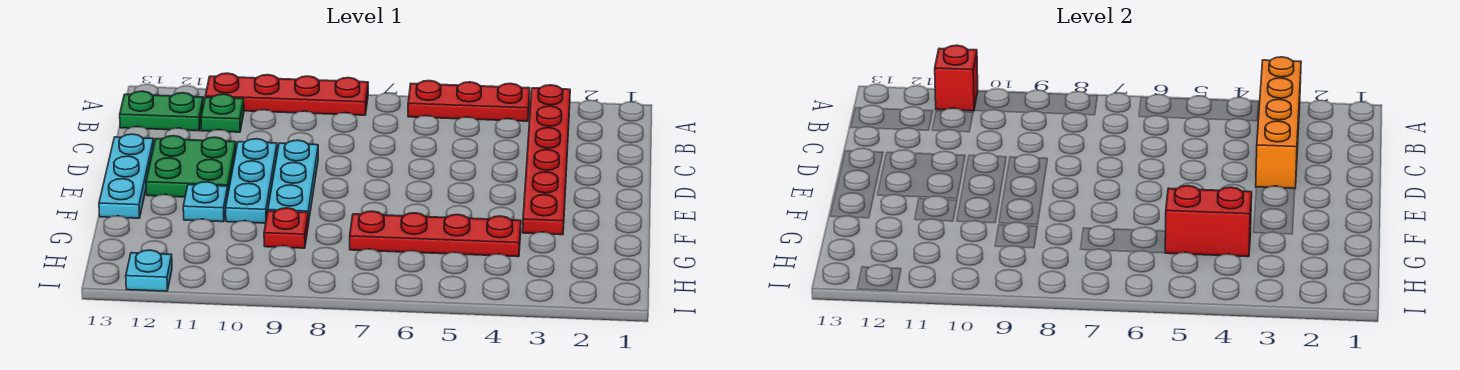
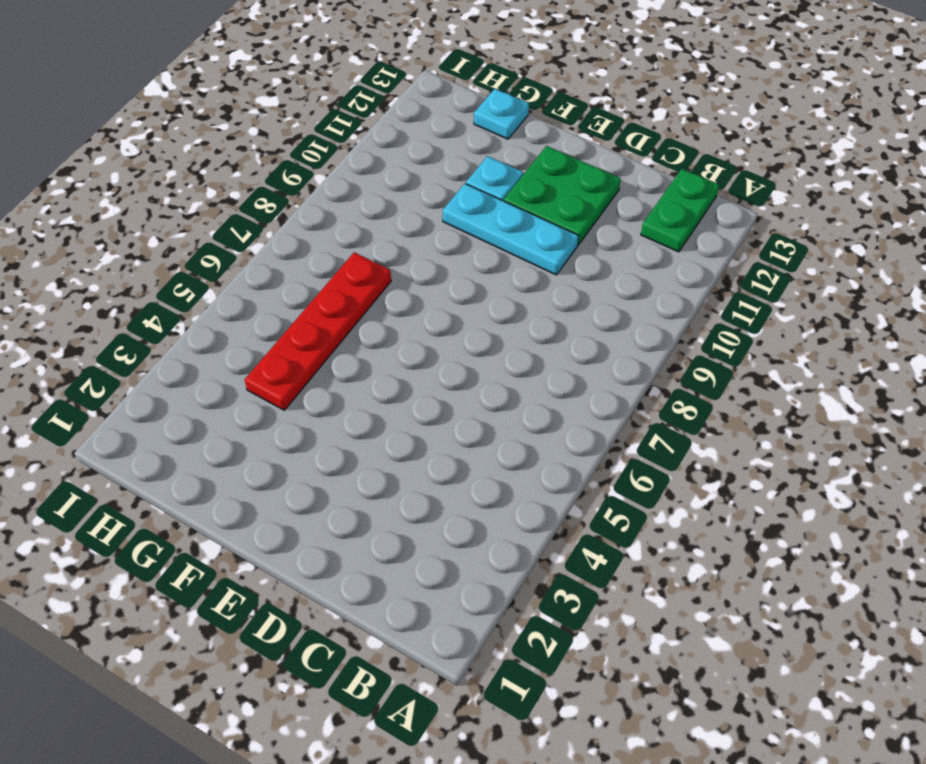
cyan plate G13 level 1 -> cyan plate I12 level 1
none -> red plate A3:F3 level 1
none -> red plate A4:A6 level 1
none -> red plate A8:A11 level 1

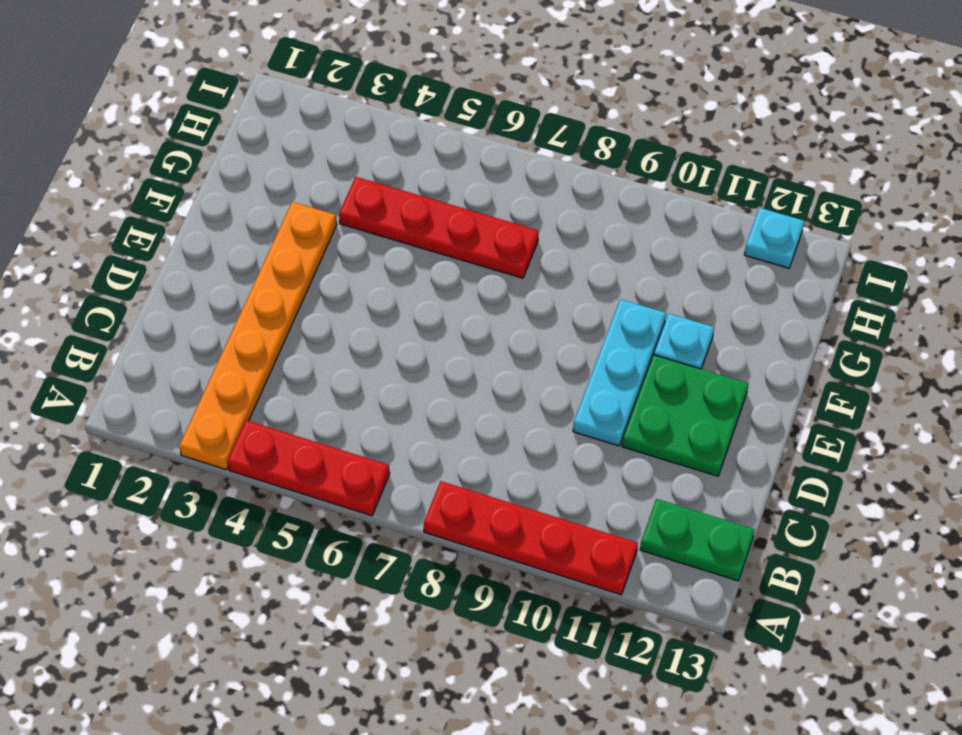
orange plate A3:F3 level 1 -> red plate A3:F3 level 1
none -> green plate B11 level 1
none -> cyan plate D9:F9 level 1
none -> cyan plate D13:F13 level 1

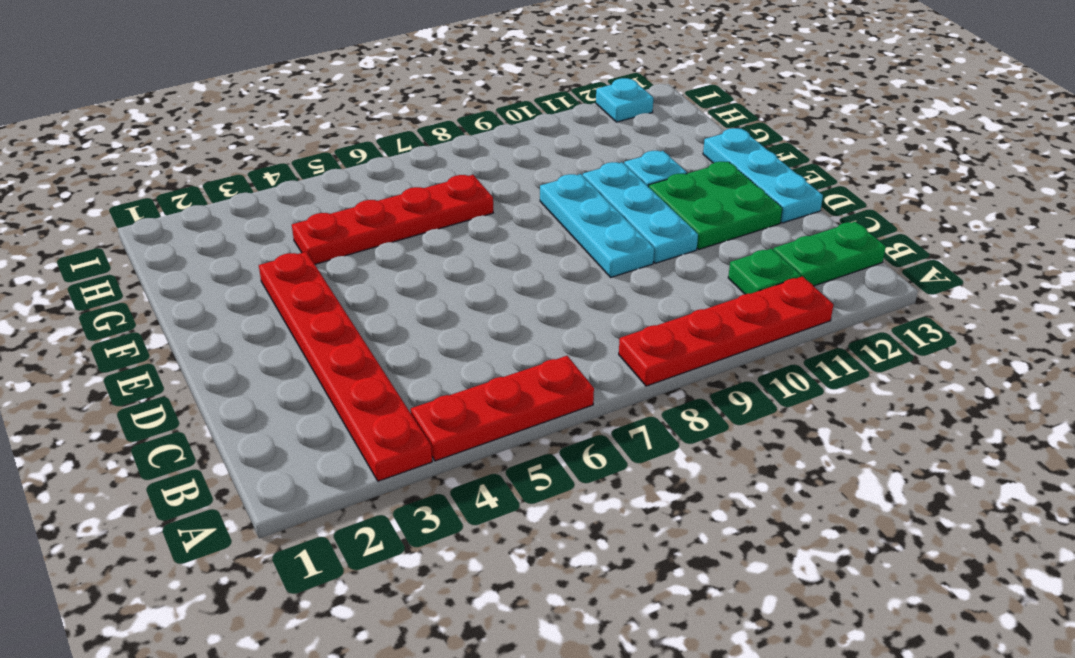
none -> red plate G9 level 1
none -> orange brick A3:D3 level 2
none -> red brick A11 level 2

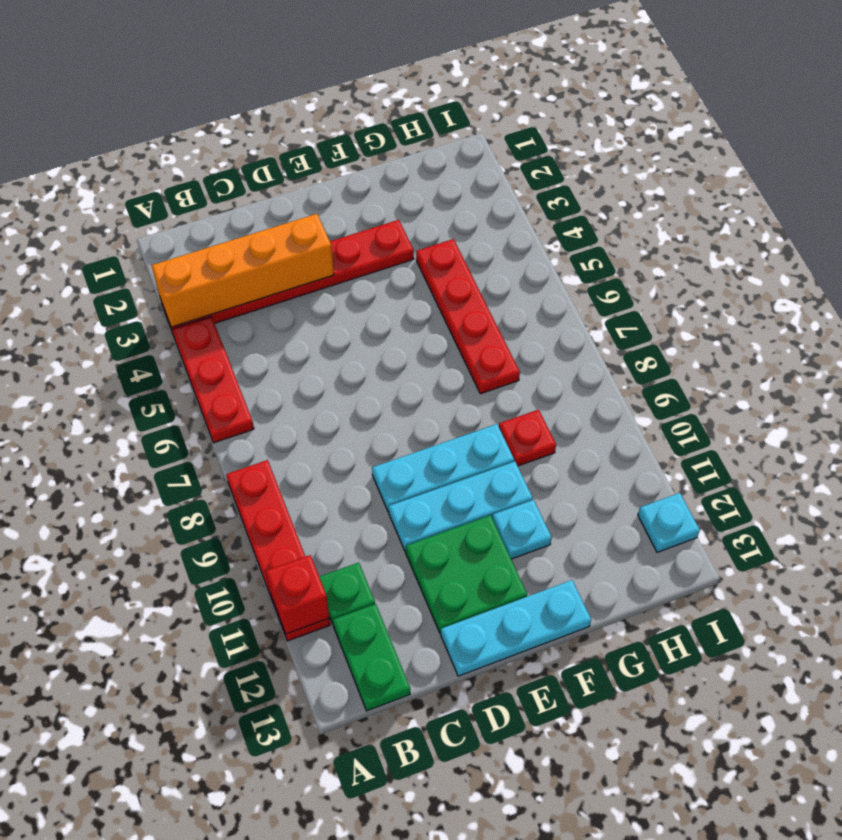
none -> red brick G4:G5 level 2

